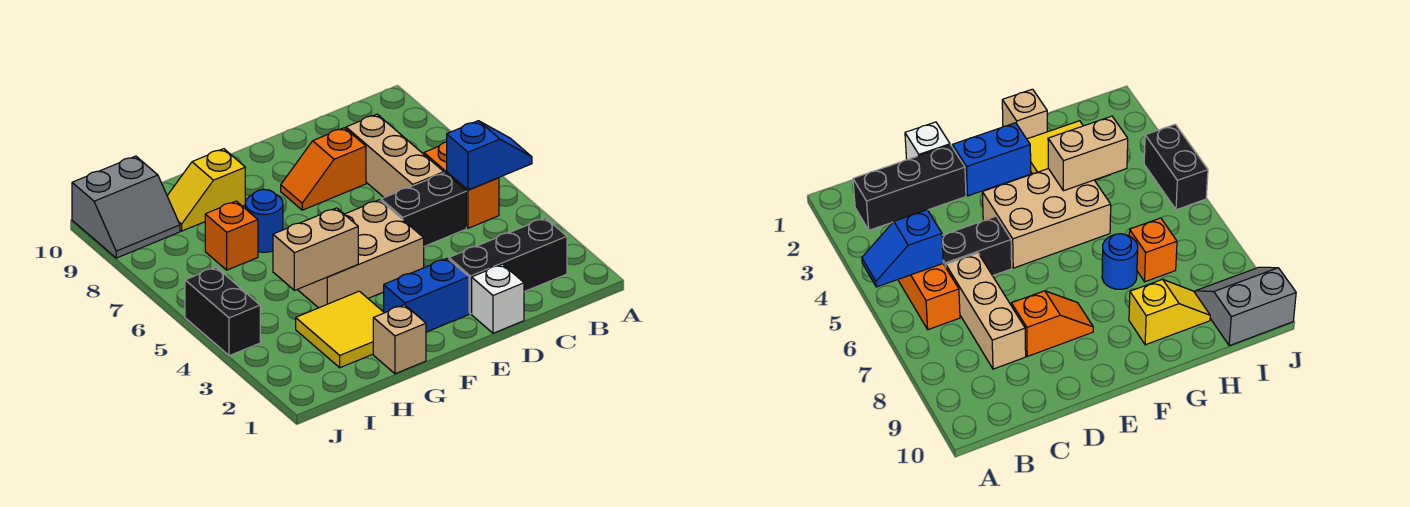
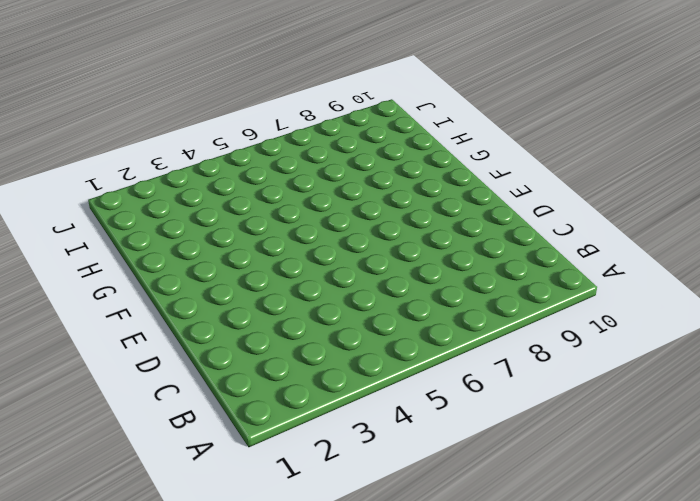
none -> black brick B2:D2 level 1
none -> orange brick B5:B6 level 1
none -> black brick C5:D5 level 1

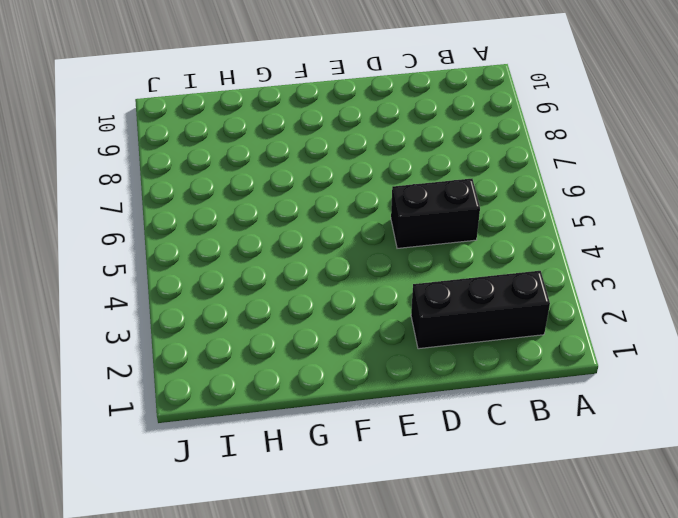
none -> orange brick B5:B6 level 1
none -> tan brick C6:C8 level 1
none -> white brick D1 level 1

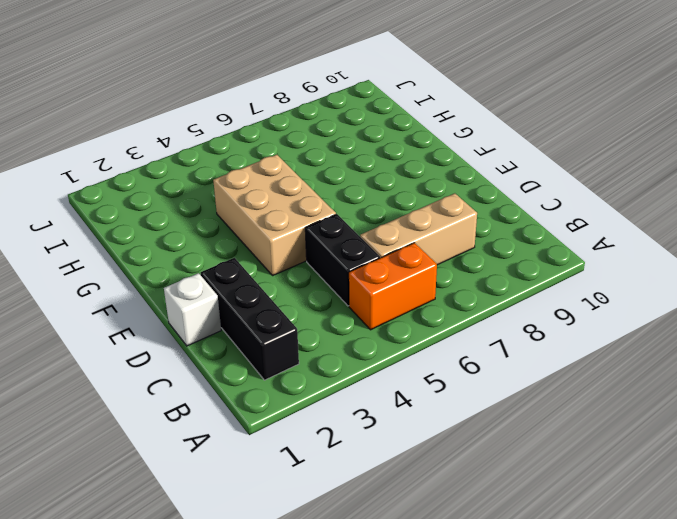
none -> orange slope D8:E8 level 1 top D
none -> blue brick E2:F2 level 1
none -> tan brick G1 level 1

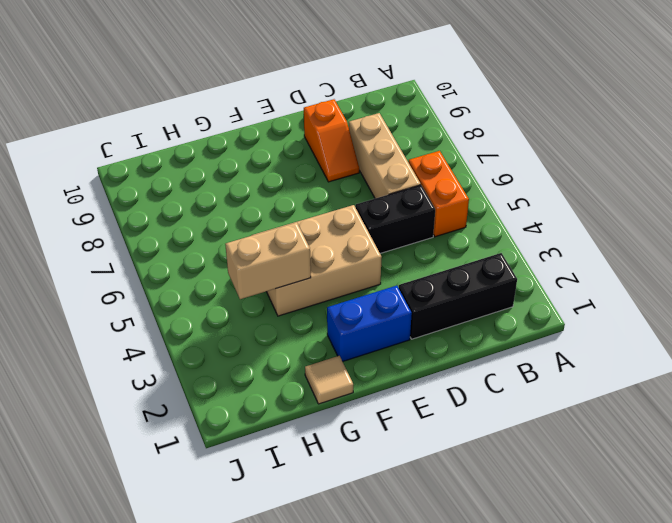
orange slope D8:D9 level 1 top 9 -> orange slope D8:E8 level 1 top D
tan tile G1 level 1 -> tan brick G1 level 1
none -> white brick D1 level 1
none -> yellow tile G2:H3 level 1
none -> blue round brick G7 level 1

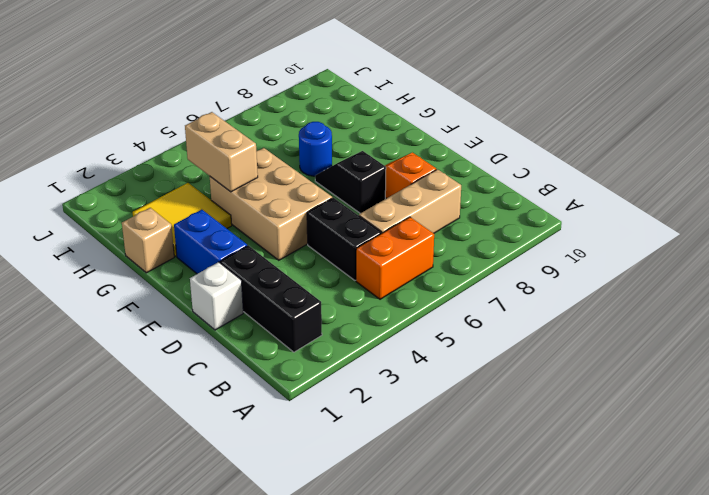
black slope E7:F7 level 1 top E -> none
none -> yellow slope G9:H9 level 1 top G
none -> orange brick H7 level 1
none -> grey slope I9:J10 level 1 top 10

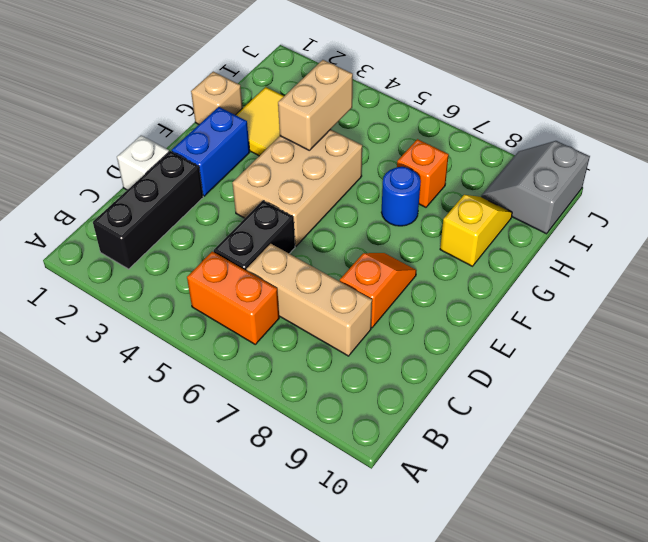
none -> black brick J4:J5 level 1
none -> blue slope A5:B5 level 2 top B

